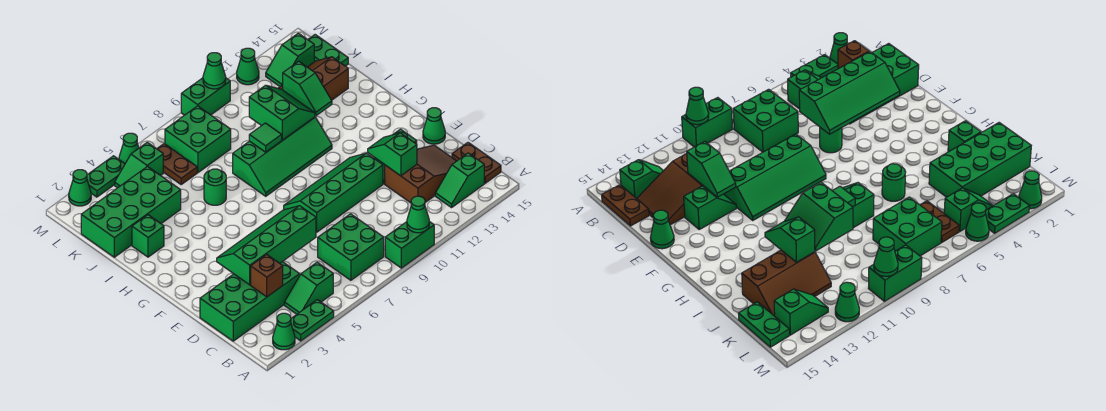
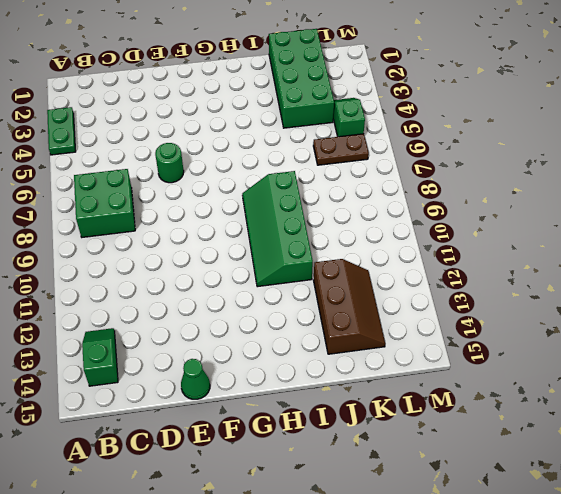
none -> green cone A2 level 1
none -> green brick A9:A10 level 1
none -> green slope B4:B5 level 1 top 5
none -> brown plate B15:C15 level 1

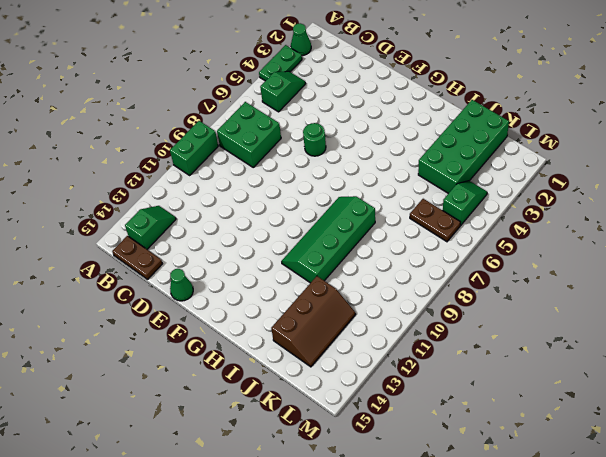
none -> green brick C1:D4 level 1
none -> brown slope C12:D14 level 1 top 12
none -> green slope E8:F11 level 1 top E
none -> green slope E12:E13 level 1 top 13

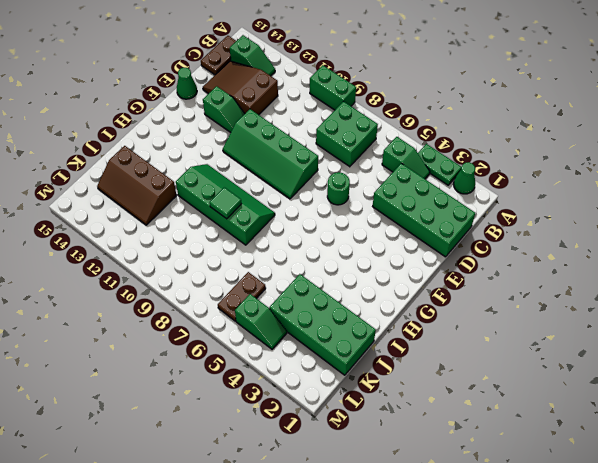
none -> green brick I2 level 1
none -> green round brick I6 level 1
none -> green brick K7:L8 level 1
none -> green plate K15:L15 level 1

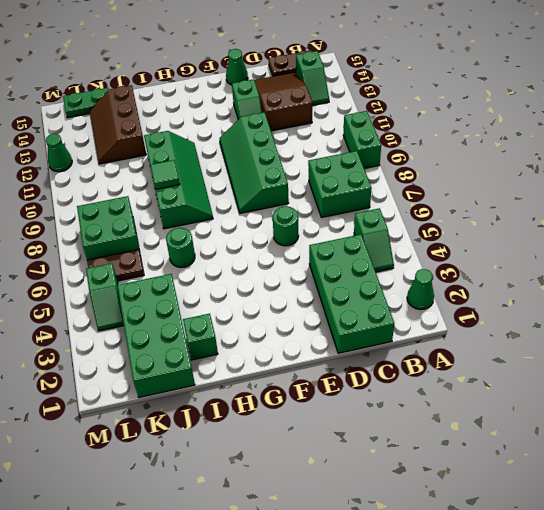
none -> green plate A3:A4 level 1
none -> green slope L13:L14 level 1 top 14
none -> green cone M2 level 1
none -> green plate M3:M4 level 1

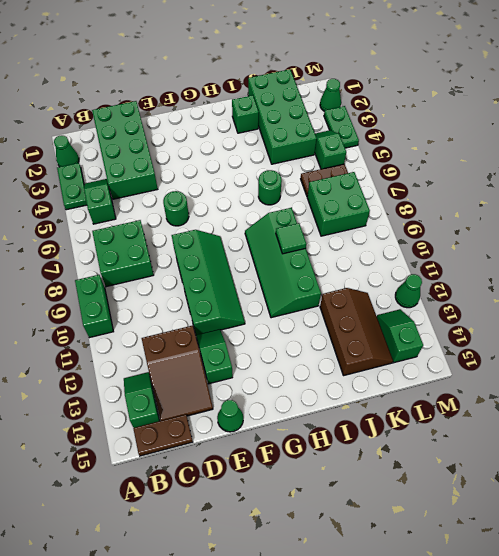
none -> green plate K15:L15 level 1
none -> green cone M5 level 1
none -> green brick M9:M10 level 1
none -> green cone A10 level 2

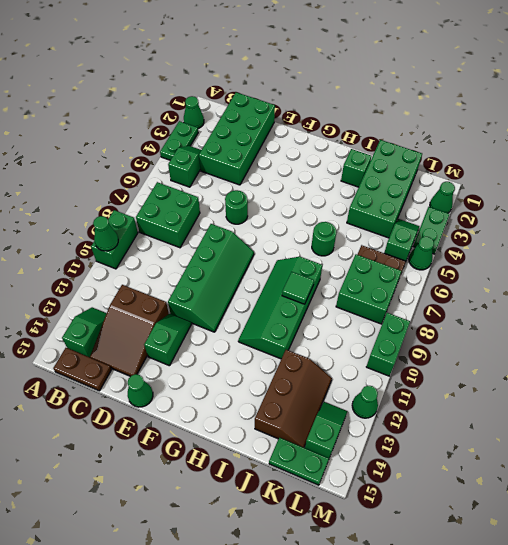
none -> brown brick C3 level 2
none -> green slope D3:E6 level 2 top D
none -> green slope D12:E12 level 2 top D
none -> green slope I10:J11 level 2 top 10

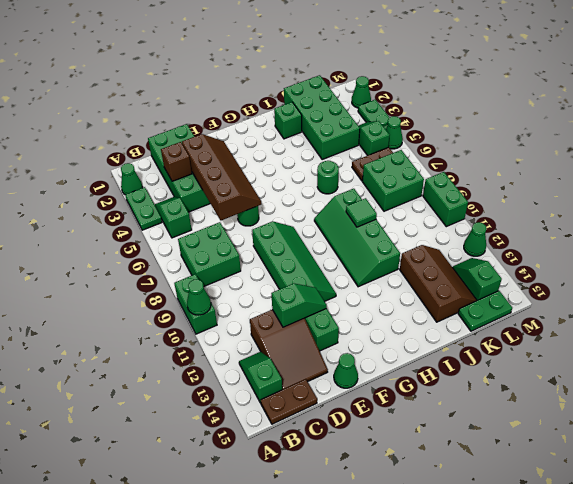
brown slope D3:E6 level 2 top D -> green slope D3:E6 level 2 top D
none -> green slope I10:J11 level 2 top 10
none -> green slope I12:J12 level 2 top J
none -> green cone M10 level 2

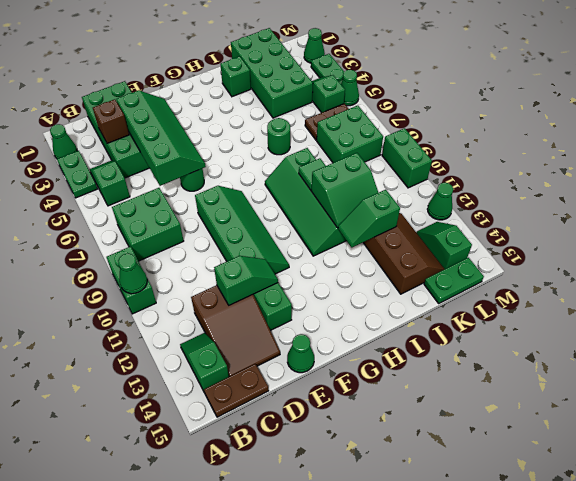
none -> green cone M10 level 2

